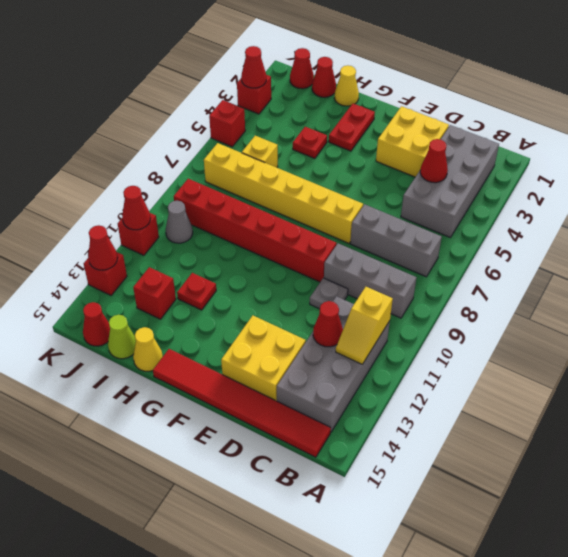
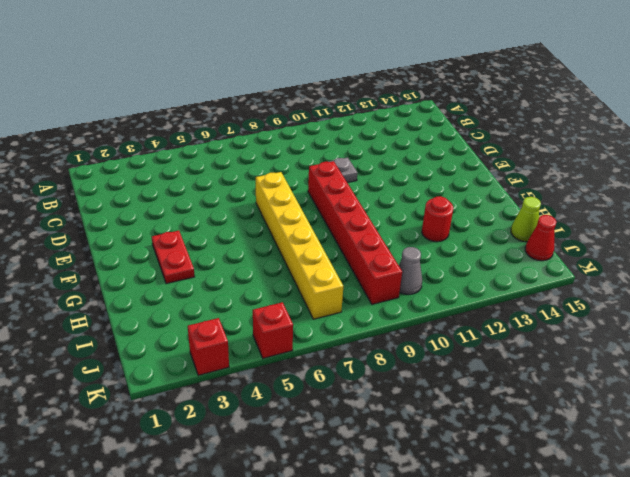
red plate F3:G3 level 1 -> red plate G2:G3 level 1
red round brick H12 level 1 -> red plate H12 level 1
none -> grey brick B2:C5 level 1
none -> grey brick B7:D7 level 1
none -> grey brick B9:D9 level 1
none -> grey brick B11:C14 level 1

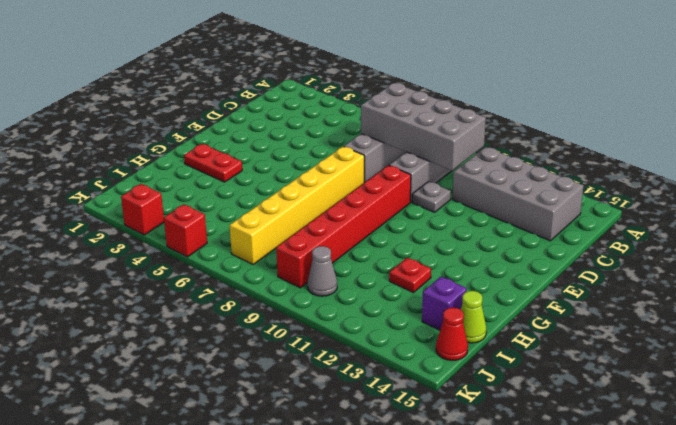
grey brick B7:C10 level 2 -> grey brick B2:C5 level 1
purple brick I14 level 1 -> none
none -> red tile B15:G15 level 1
none -> yellow brick D2:E3 level 1
none -> yellow brick D13:E14 level 1
none -> yellow cone H1 level 1

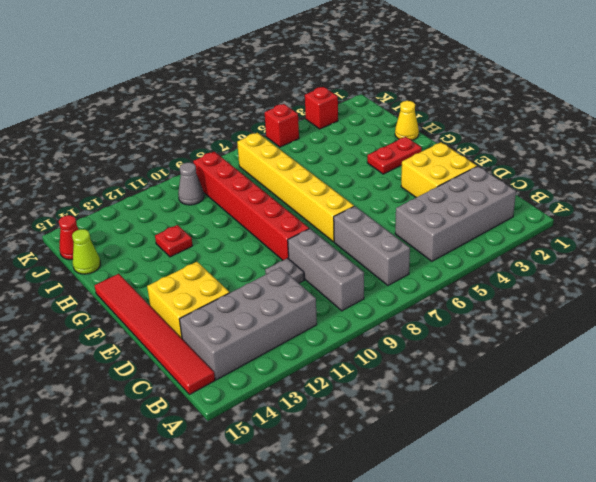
none -> red plate H4 level 1
none -> yellow cone H15 level 1
none -> red cone I1 level 1
none -> yellow brick I6 level 1

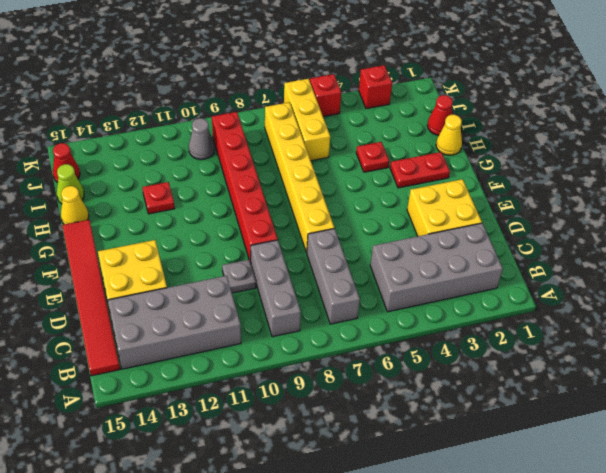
yellow brick I6:K6 level 1 -> yellow brick I6 level 1
none -> red brick I13 level 1
none -> red cone J1 level 1
none -> red brick K11 level 1
none -> red brick K13 level 1

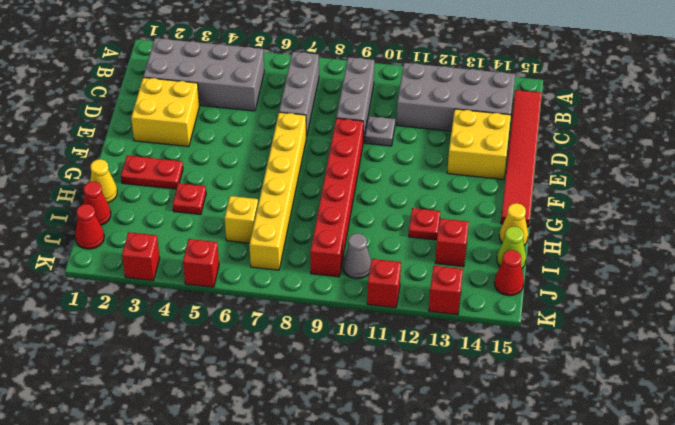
none -> yellow slope B11:B12 level 2 top 11
none -> red cone C4 level 2
none -> red cone C12 level 2
none -> red cone K3 level 2

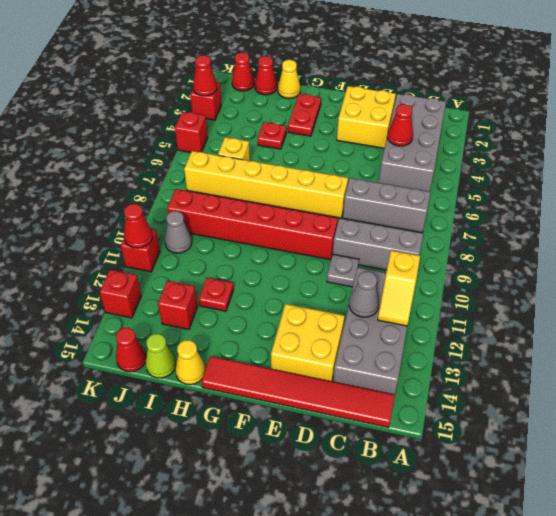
grey cone C12 level 2 -> red cone C12 level 2
none -> red cone K13 level 2

